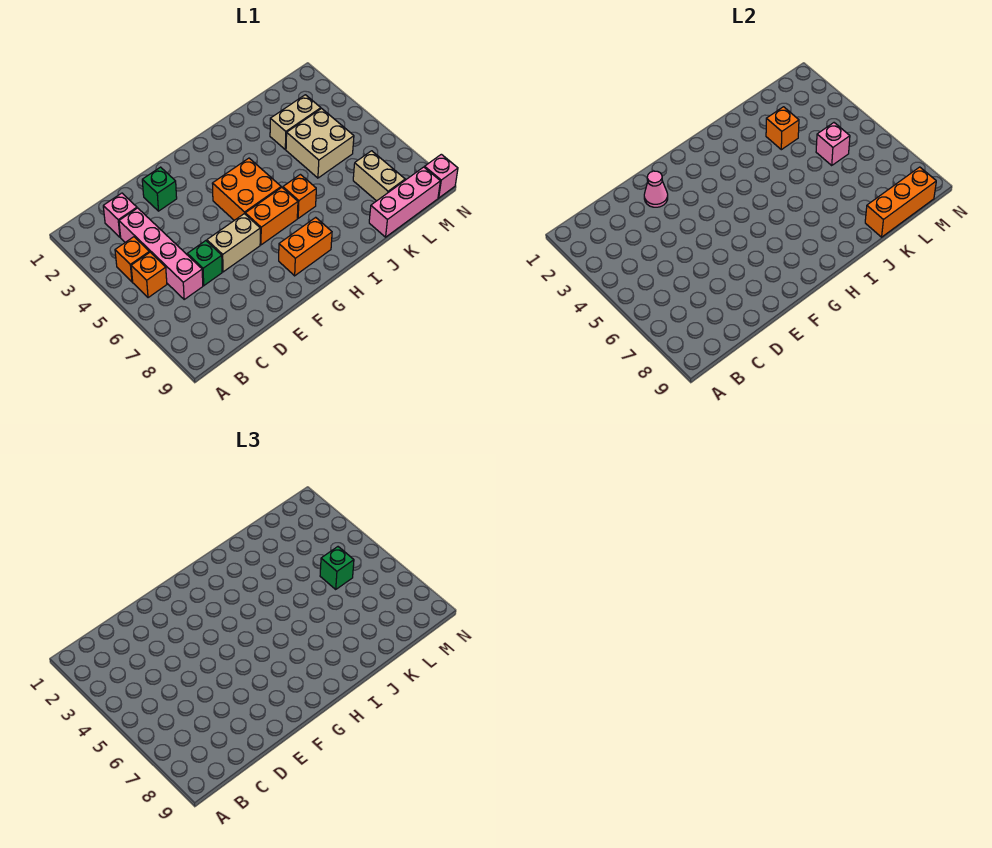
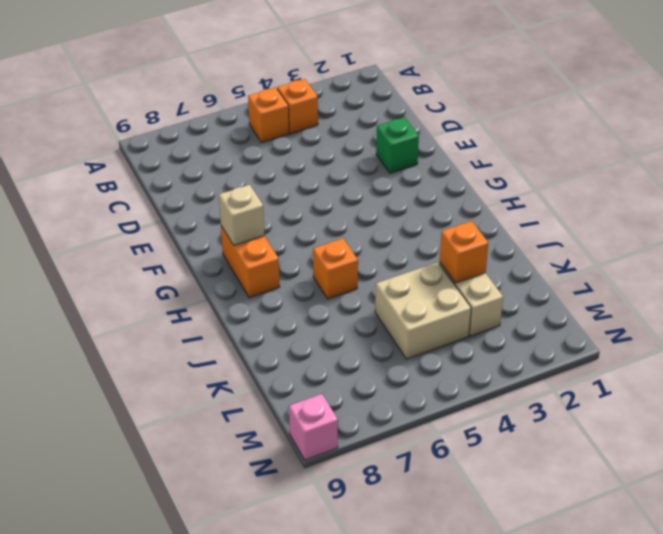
tan brick G8 level 2 -> none
none -> pink brick C2 level 1
none -> pink brick C3:C6 level 1
none -> green brick D6 level 1

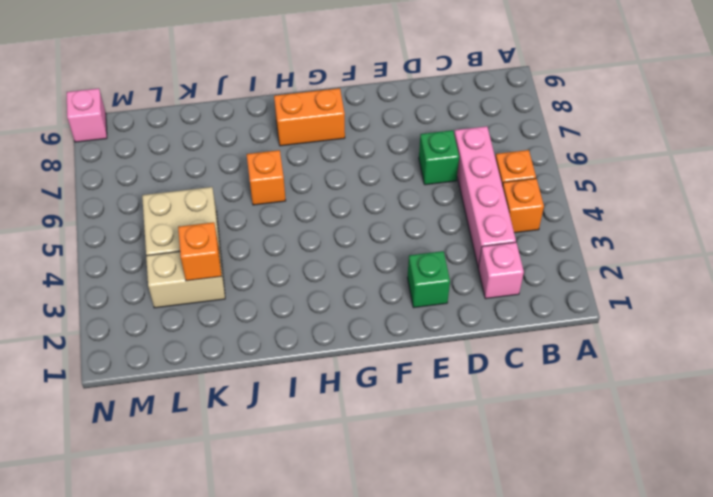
none -> tan brick E6:F6 level 1
none -> orange brick G4:H5 level 1
none -> orange brick G6:H6 level 1

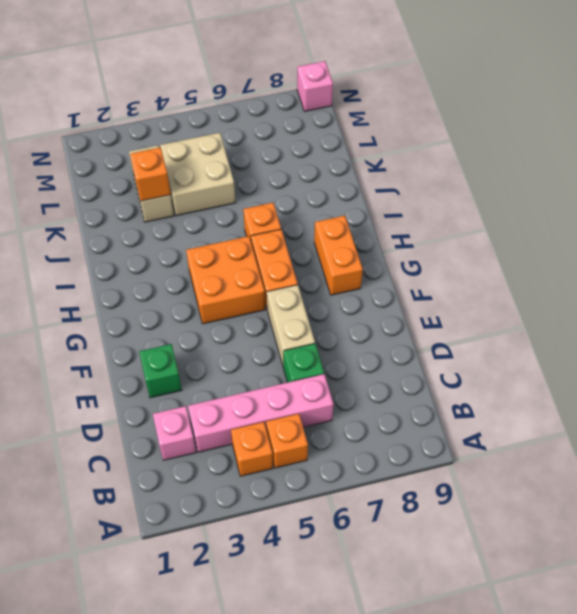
none -> pink brick K9:M9 level 1
none -> tan brick L7:L8 level 1
none -> pink cone E2 level 2

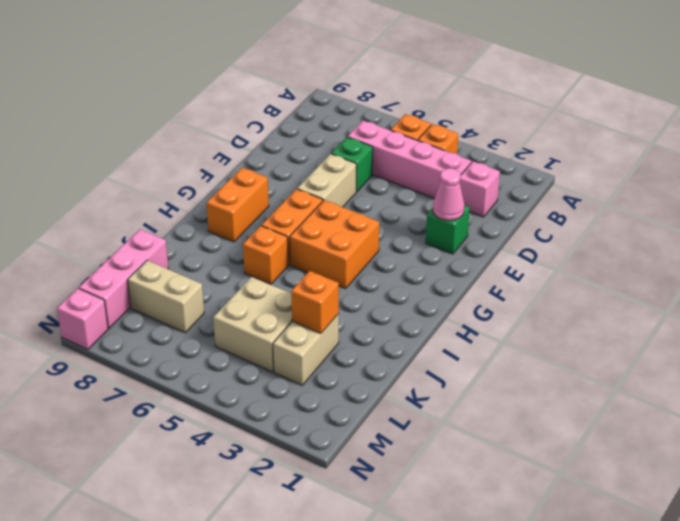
none -> orange brick K9:M9 level 2
none -> pink brick L5 level 2
none -> green brick L5 level 3

